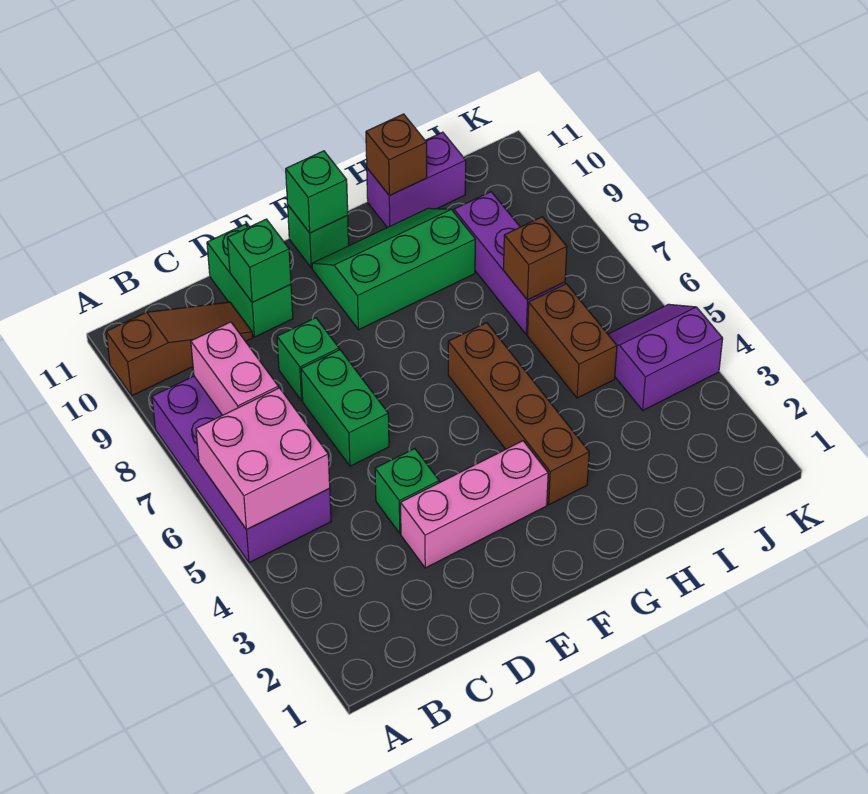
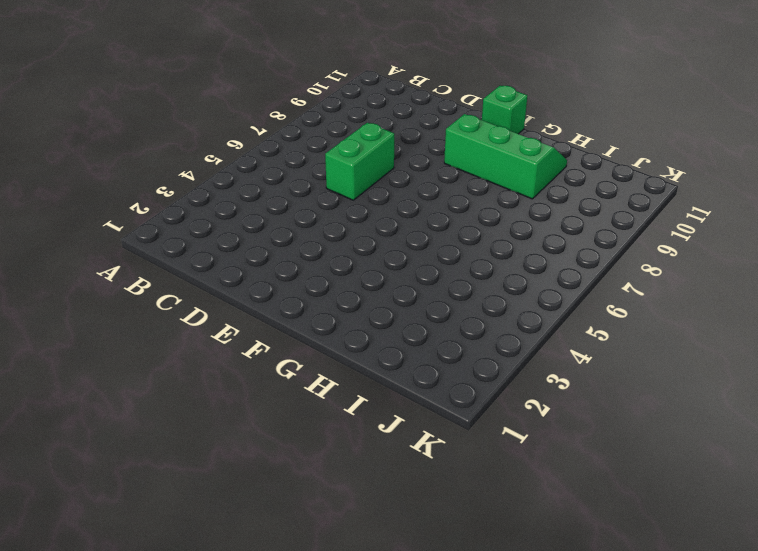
none -> purple brick A5:B8 level 1
none -> brown slope A10:C10 level 1 top A
none -> pink brick D3:F3 level 1

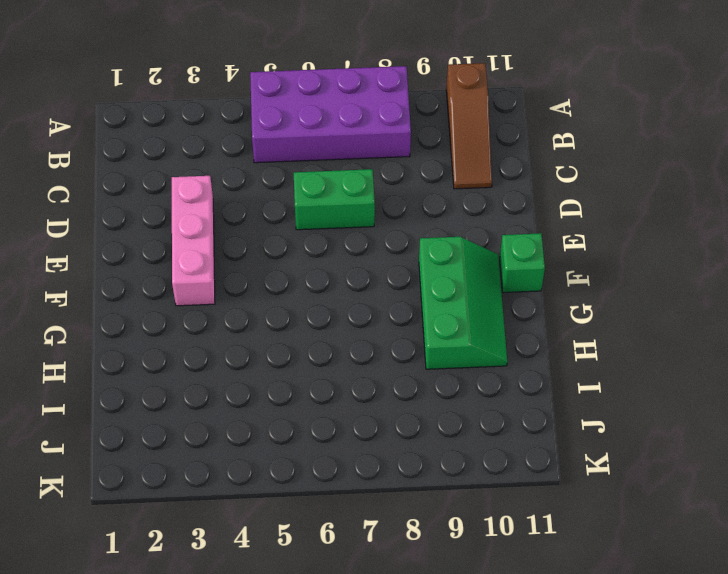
none -> green brick D4 level 1
none -> green brick D8 level 1
none -> green brick D10:D11 level 1

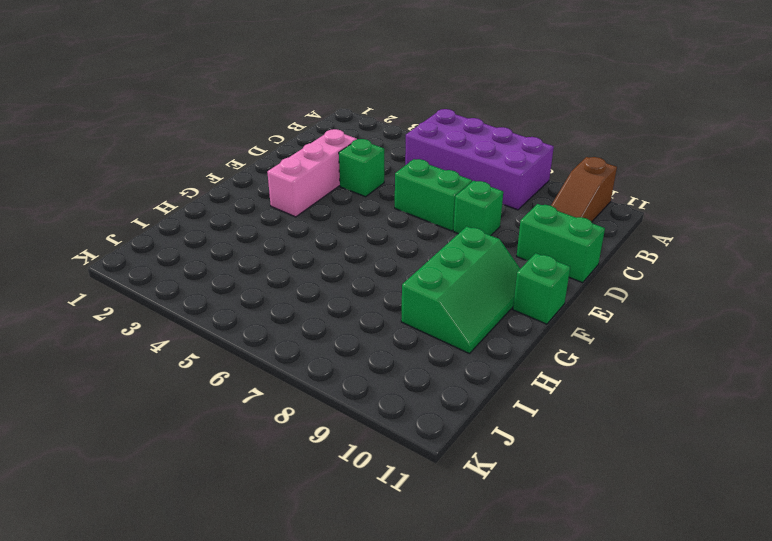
none -> brown brick G3:G6 level 1
none -> purple brick H11:I11 level 1
none -> brown brick I5:I6 level 1

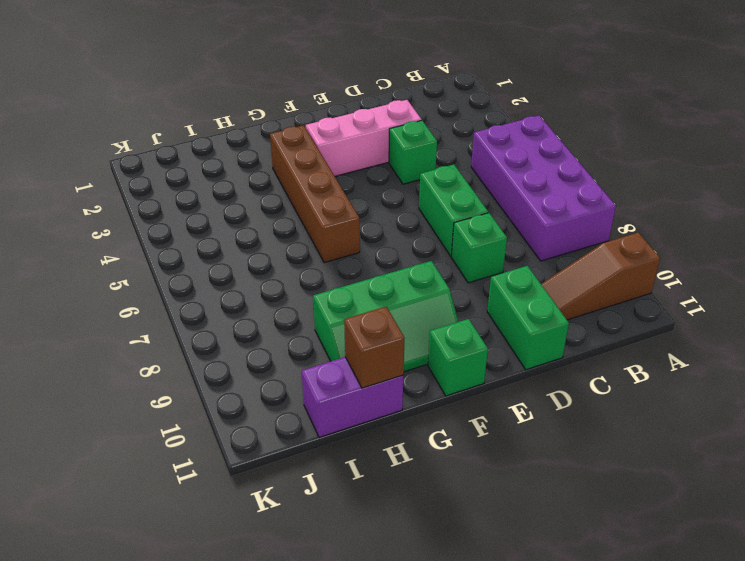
none -> brown brick I5:I6 level 1
none -> purple brick I7:I9 level 1
none -> purple slope J4:K5 level 1 top 4

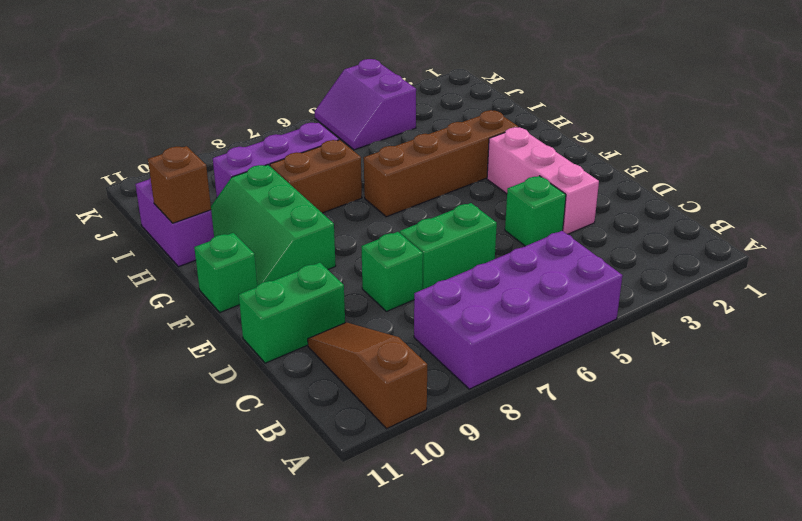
brown brick H7:H8 level 1 -> brown brick I5:I6 level 1
none -> pink brick A5:B6 level 2
none -> pink brick B7:B8 level 2
none -> green brick D10 level 2

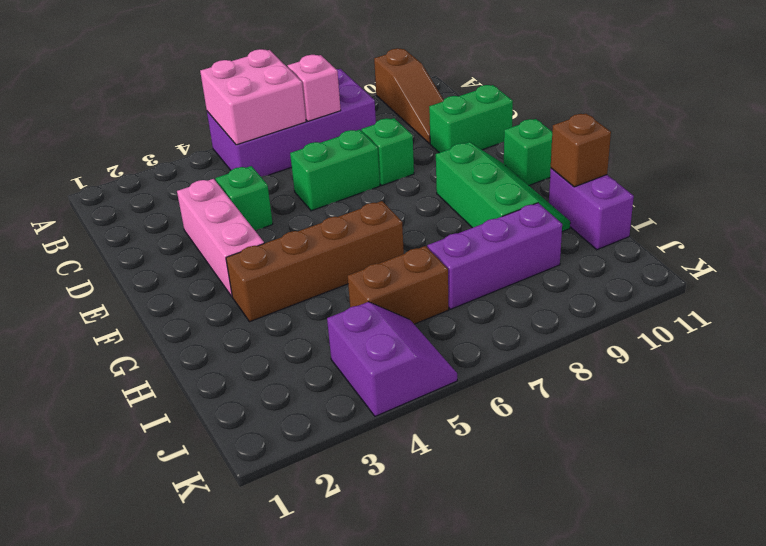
pink brick B7 level 2 -> pink brick B7:B8 level 2
none -> green brick D10 level 2
none -> green brick F11 level 2
none -> brown brick I7 level 2

